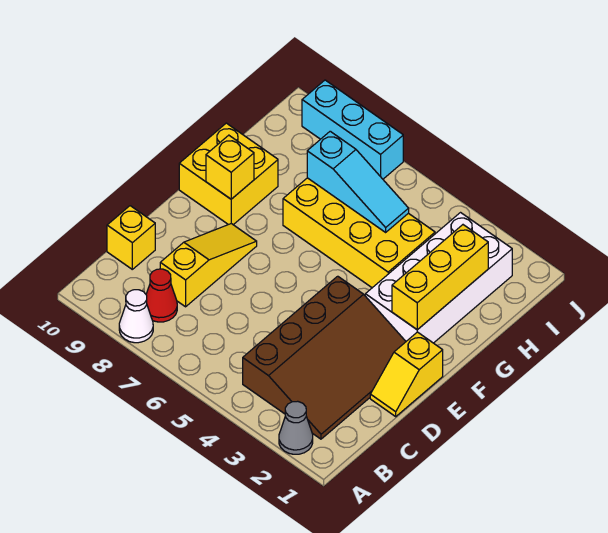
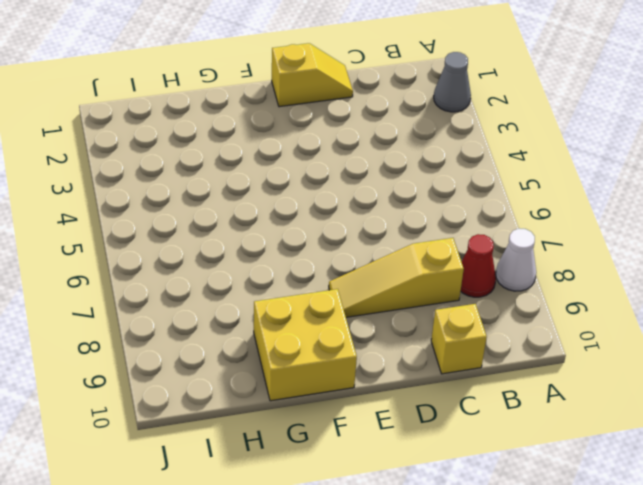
none -> brown slope B2:E4 level 1 top 4
none -> white brick F2:I3 level 1
none -> yellow brick G4:H7 level 1

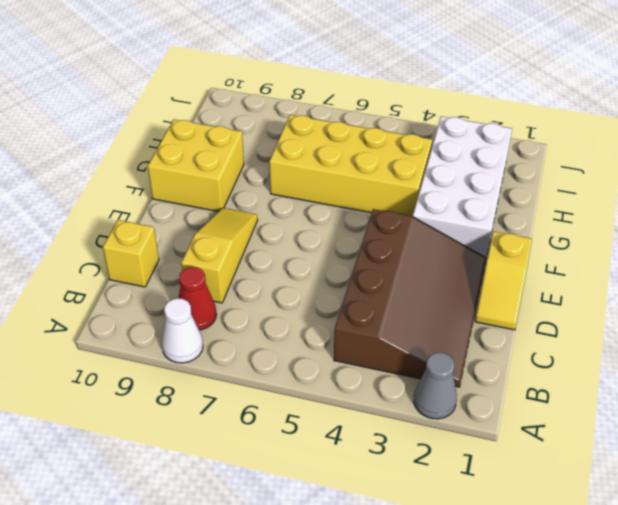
none -> cyan brick J7:J9 level 1
none -> yellow brick F2:H2 level 2
none -> yellow brick F9 level 2

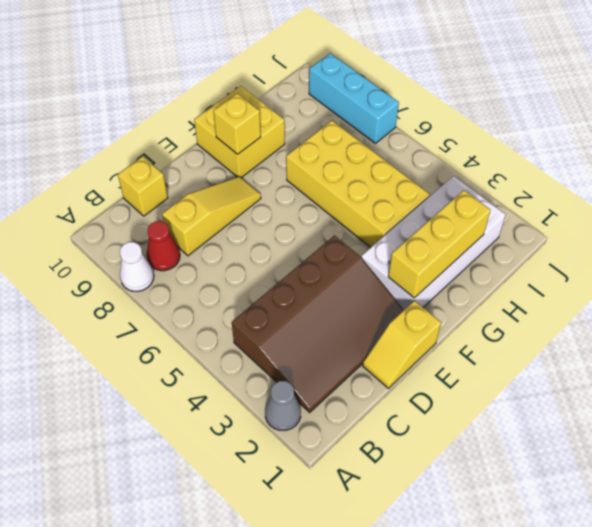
none -> cyan slope H5:H7 level 2 top 7

